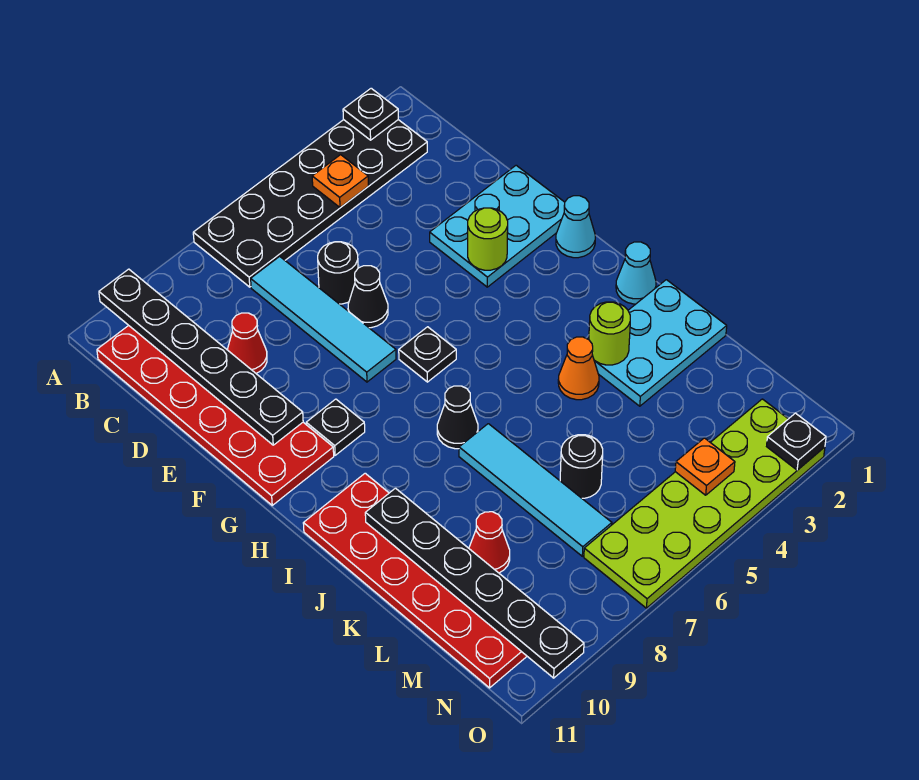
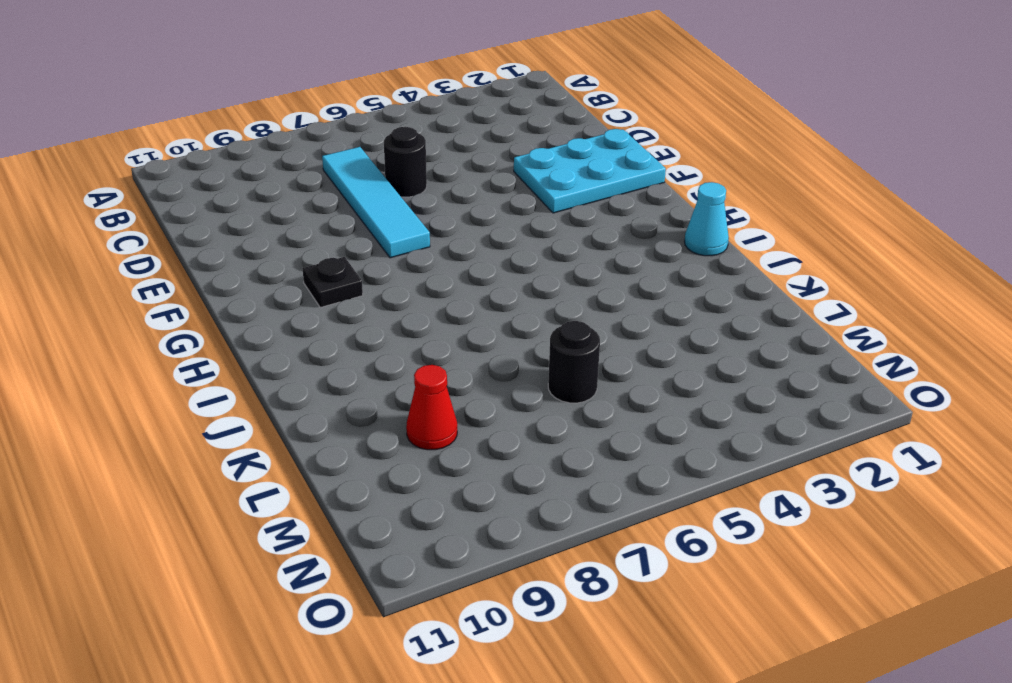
none -> black plate A2:B7 level 1
none -> red plate B10:G11 level 1
none -> red cone D9 level 1

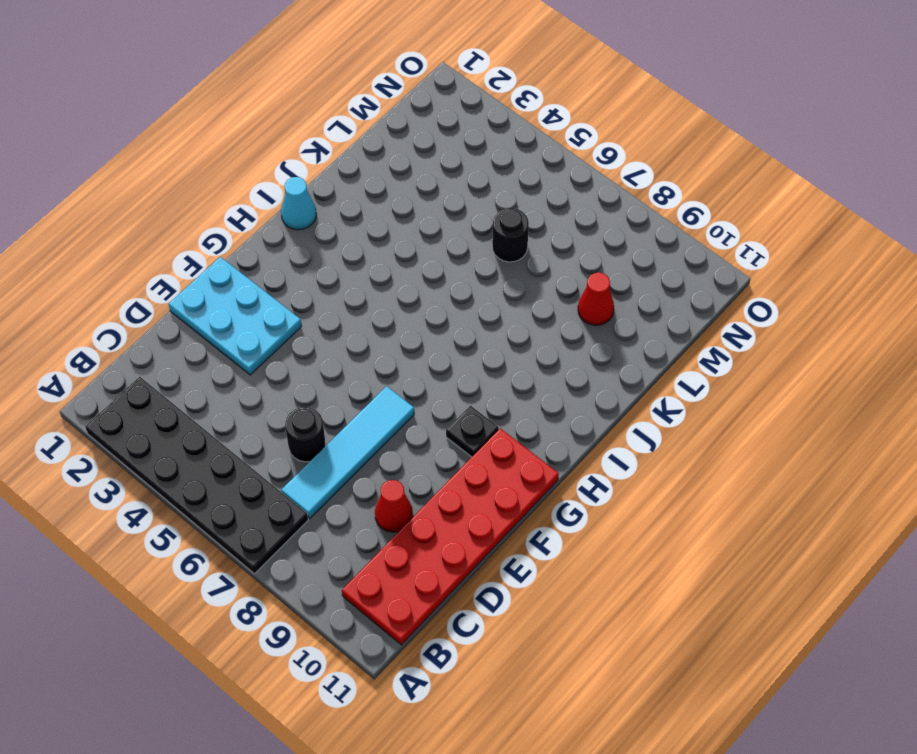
none -> black cone E6 level 1
none -> cyan cone G1 level 1
none -> black plate G6 level 1

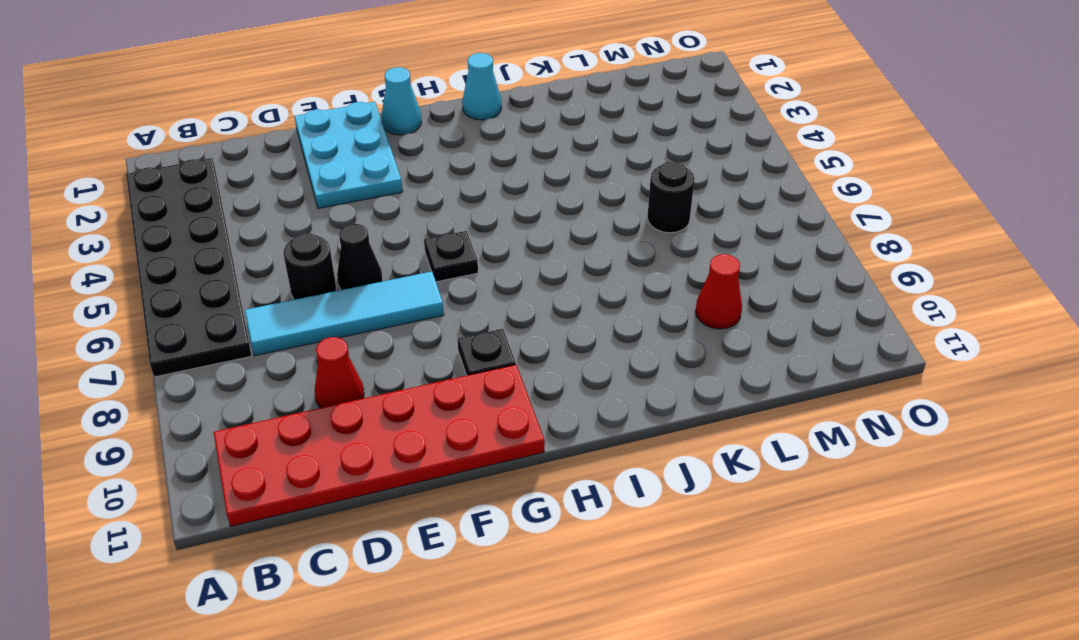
none -> black cone I7 level 1
none -> red plate I10:N11 level 1
none -> cyan plate J1:K3 level 1

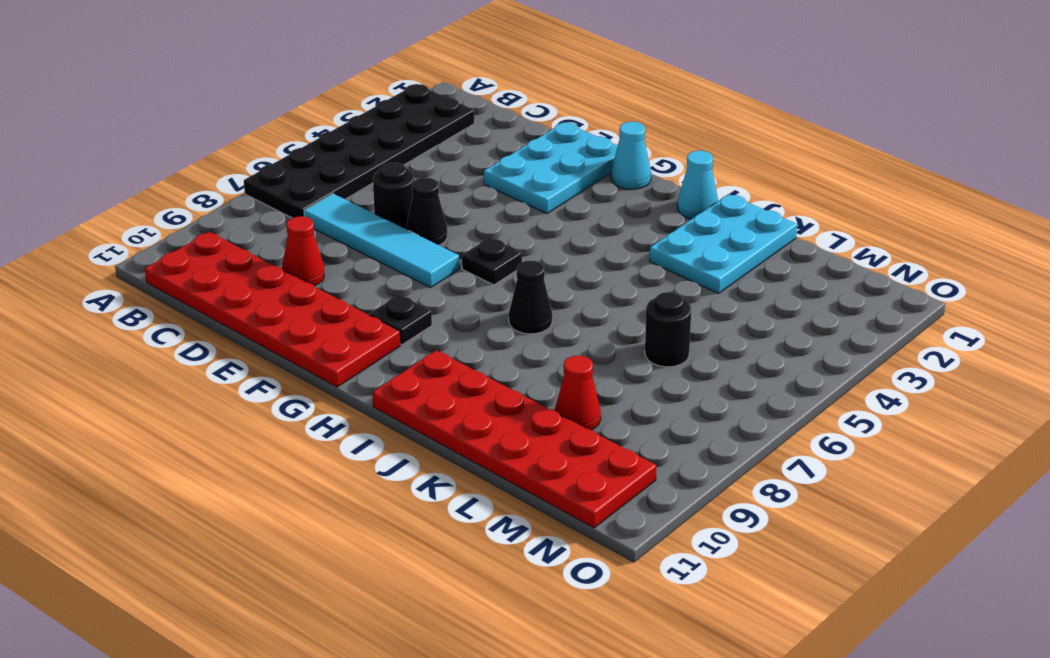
none -> orange cone J4 level 1
none -> cyan tile J7:M7 level 1
none -> lime plate N2:O7 level 1

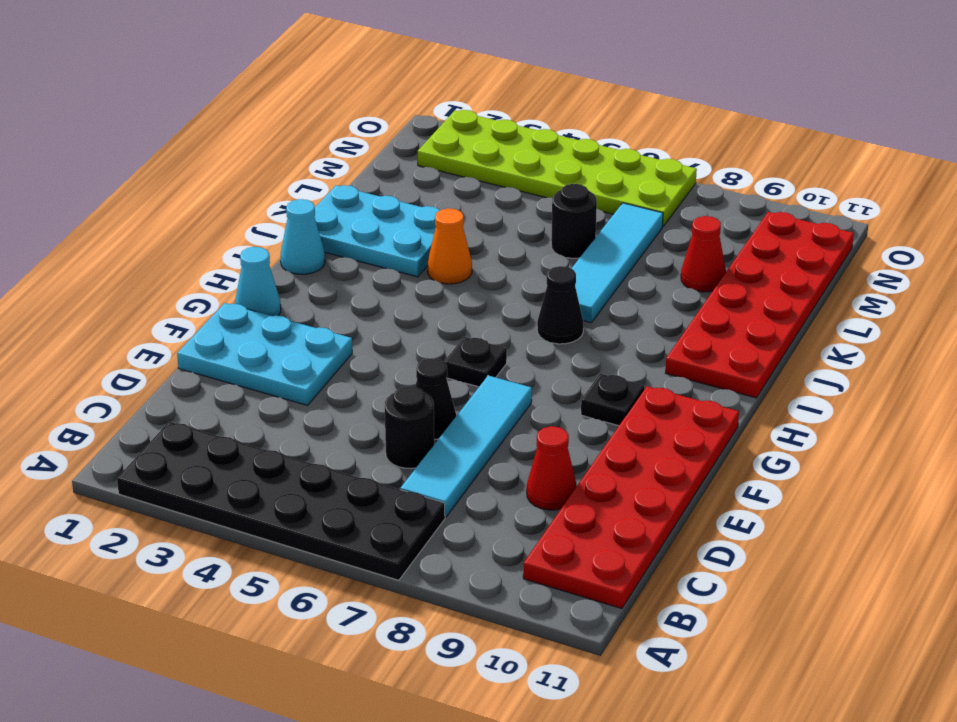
none -> black plate A2 level 2
none -> black plate A10:F10 level 2
none -> orange plate B4 level 2

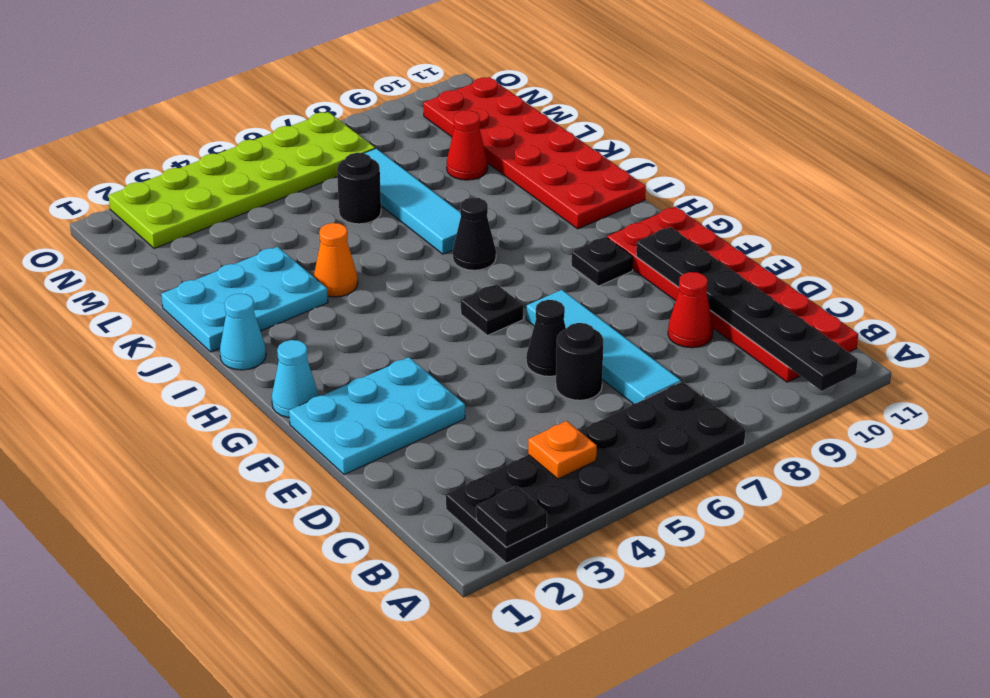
none -> lime round brick F3 level 2
none -> lime round brick J3 level 2
none -> black plate J10:O10 level 2

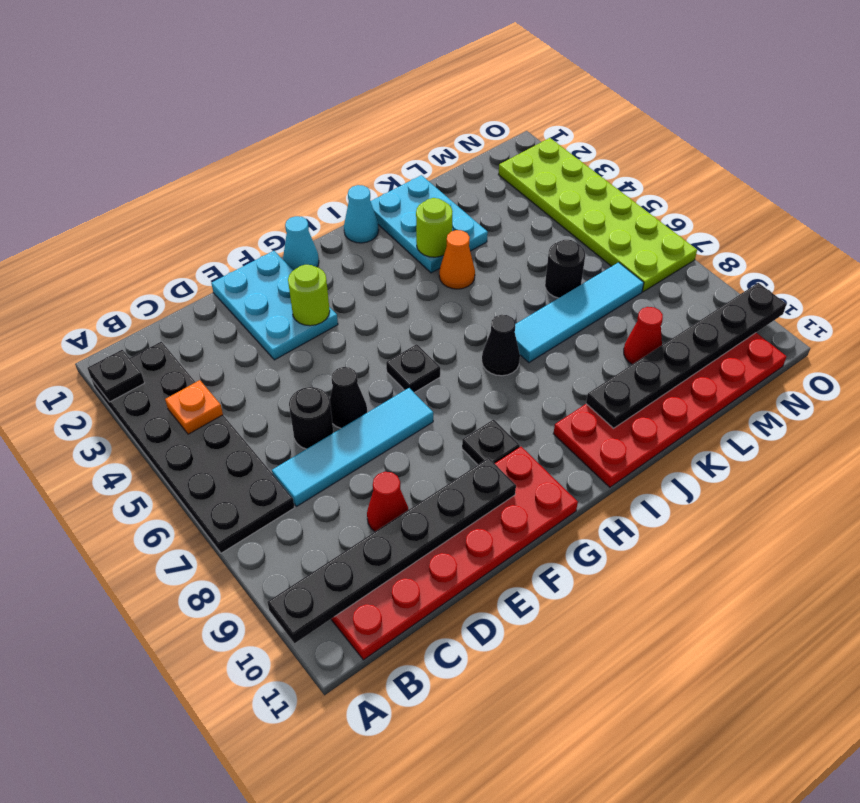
none -> orange plate N4 level 2
none -> black plate O2 level 2

